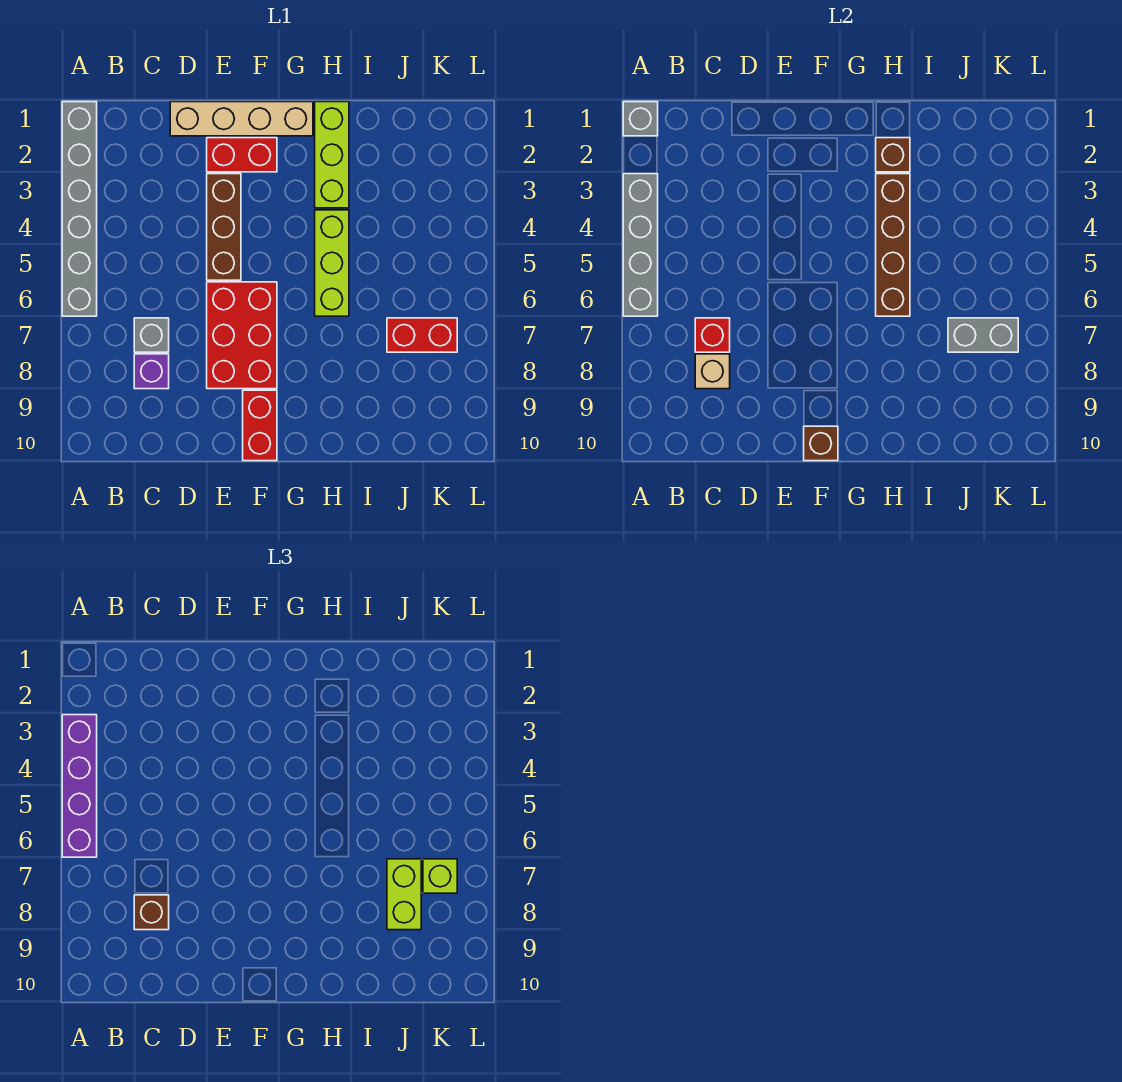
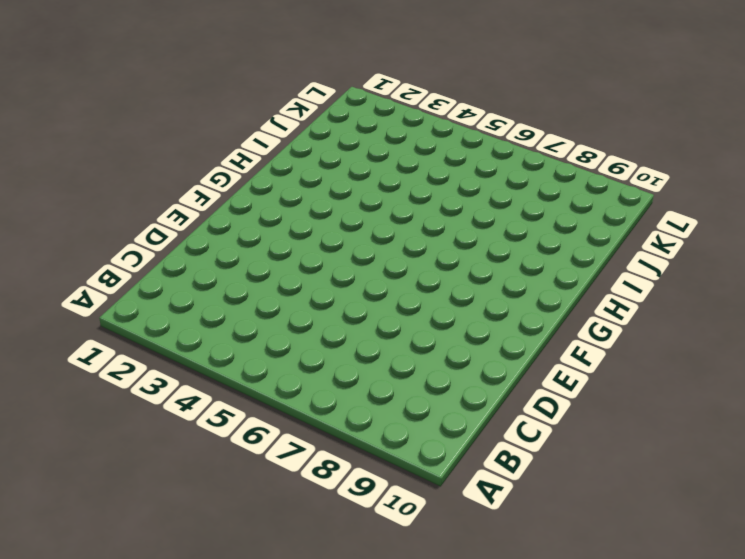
none -> grey brick A1:A6 level 1
none -> grey brick C7 level 1
none -> purple brick C8 level 1

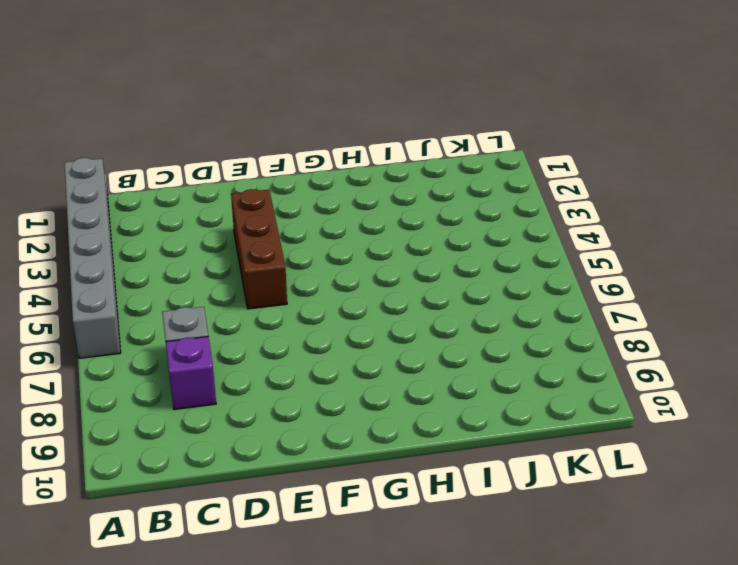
none -> tan brick D1:G1 level 1
none -> red brick E2:F2 level 1
none -> red brick E6:F8 level 1

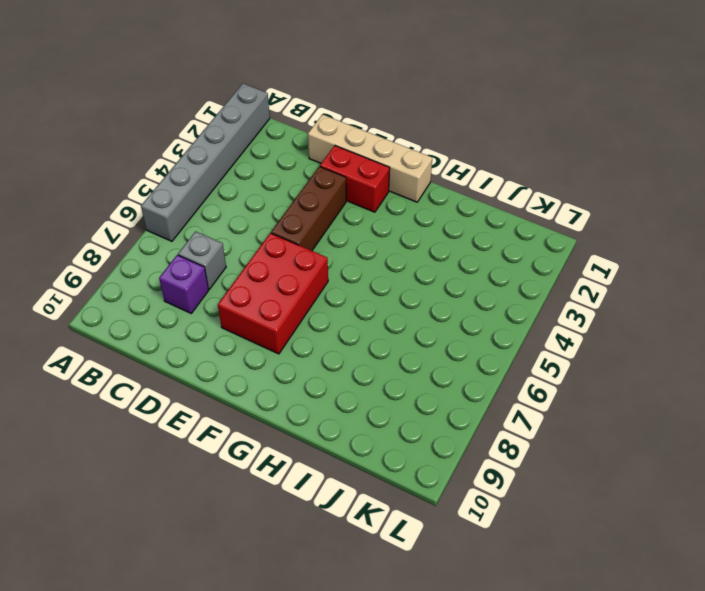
none -> red brick F9:F10 level 1
none -> lime brick H1:H3 level 1
none -> lime brick H4:H6 level 1

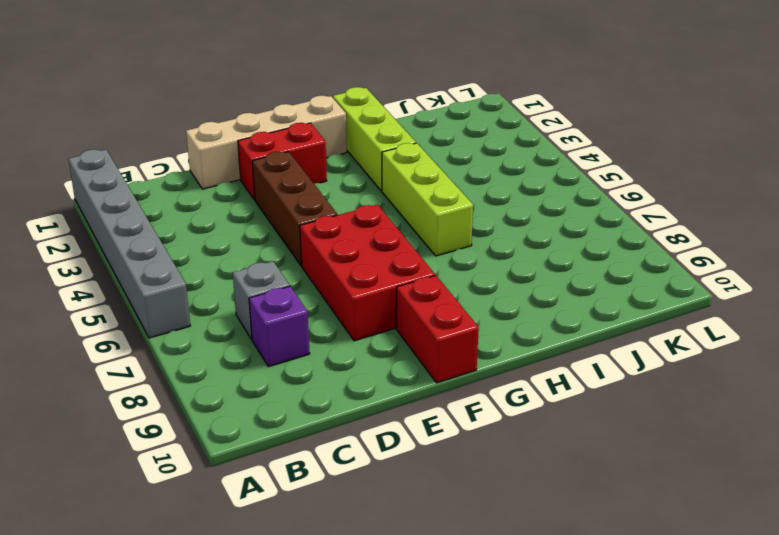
none -> red brick J7:K7 level 1
none -> grey brick A1 level 2
none -> grey brick A3:A6 level 2

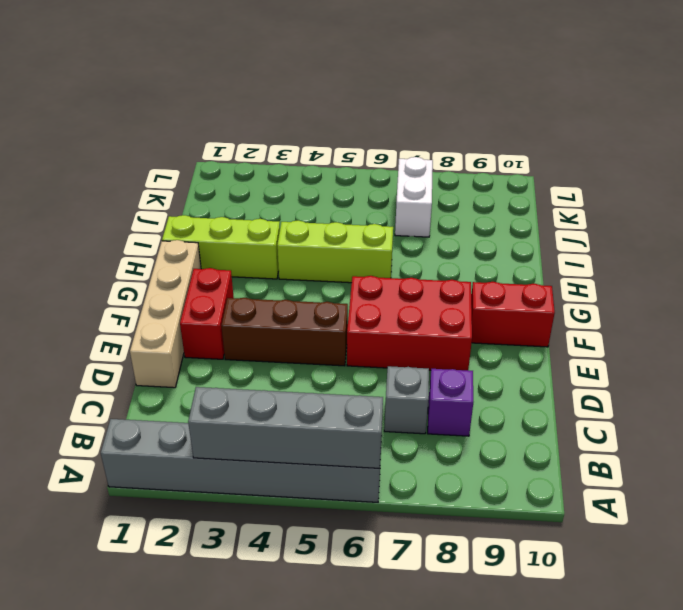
white brick J7:K7 level 1 -> red brick J7:K7 level 1
none -> grey brick A1 level 2
none -> red brick C7 level 2
none -> tan brick C8 level 2

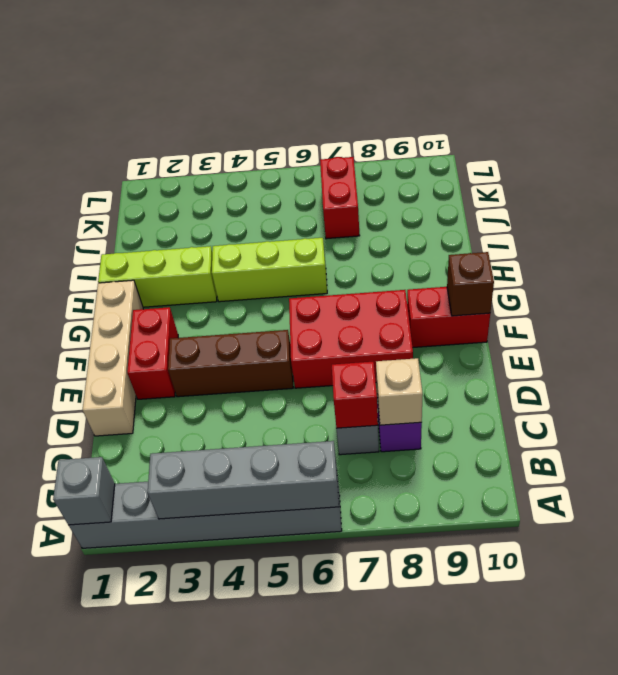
none -> brown brick H2 level 2
none -> brown brick H3:H6 level 2
none -> grey brick J7:K7 level 2

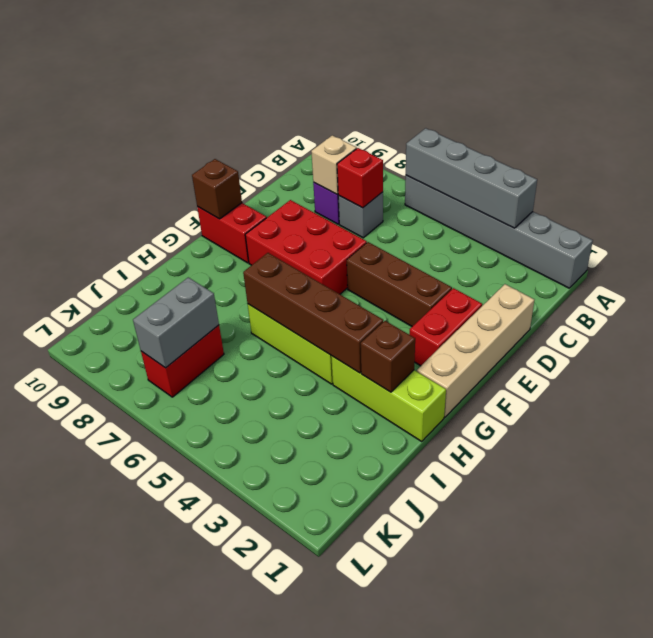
none -> grey brick A1 level 2
none -> purple brick A3:A6 level 3
none -> brown brick C8 level 3

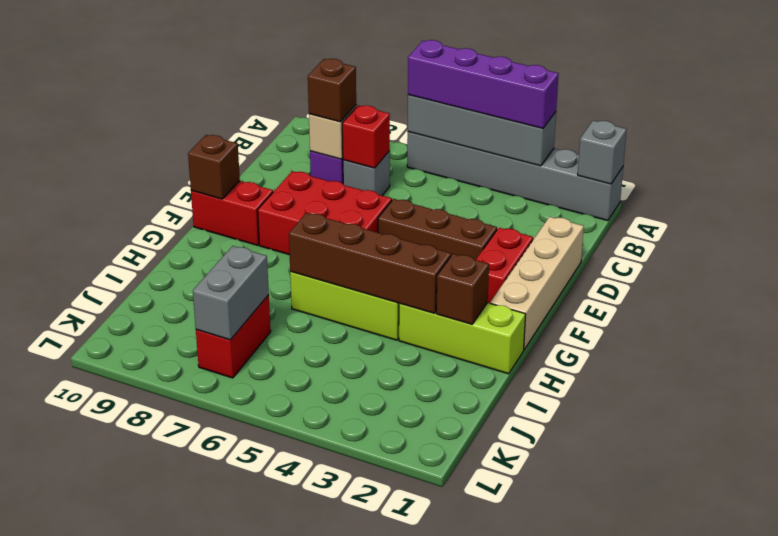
none -> lime brick J7:J8 level 3
none -> lime brick K7 level 3

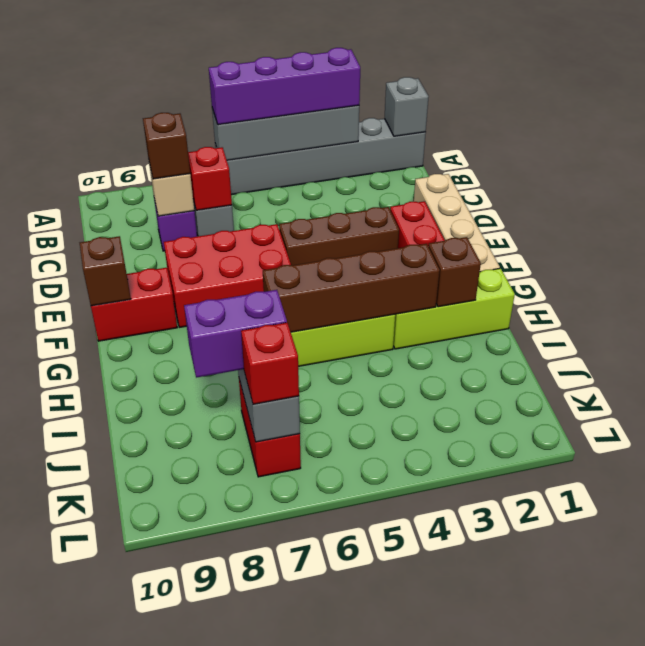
purple brick J7:J8 level 3 -> lime brick J7:J8 level 3
red brick K7 level 3 -> lime brick K7 level 3

